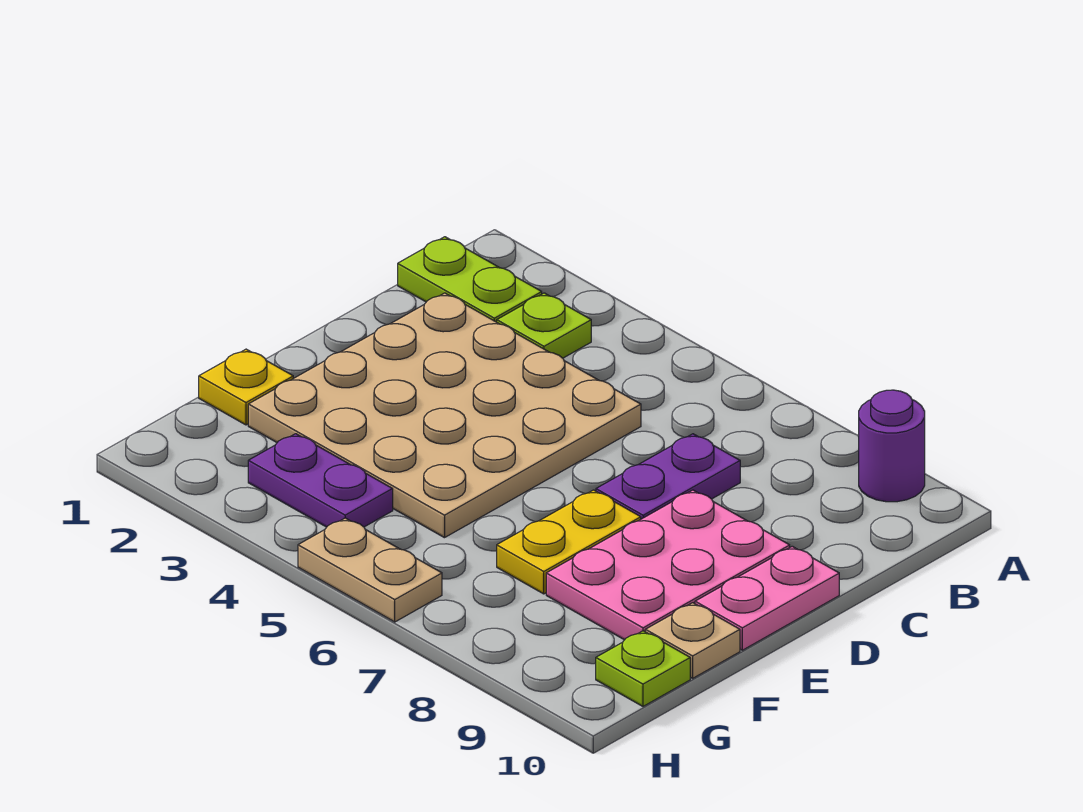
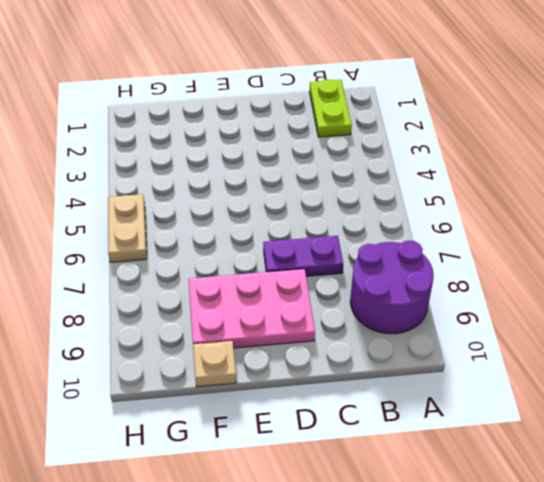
purple round brick A8:B9 level 1 -> purple round brick A9 level 1
none -> lime plate B3 level 1
none -> tan plate C2:F5 level 1
none -> pink plate D10:E10 level 1

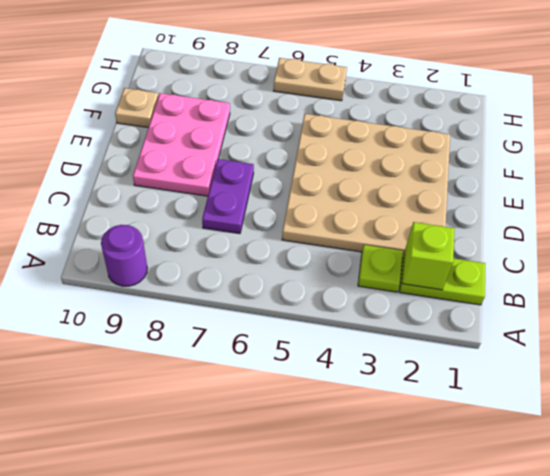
lime brick B2 level 2 -> none
none -> pink plate D10:E10 level 1
none -> yellow plate E7:F7 level 1
none -> yellow plate F1 level 1

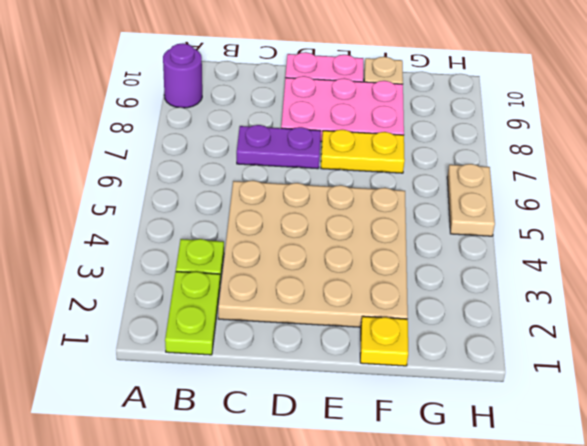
none -> purple plate G3:G4 level 1
none -> lime plate G10 level 1

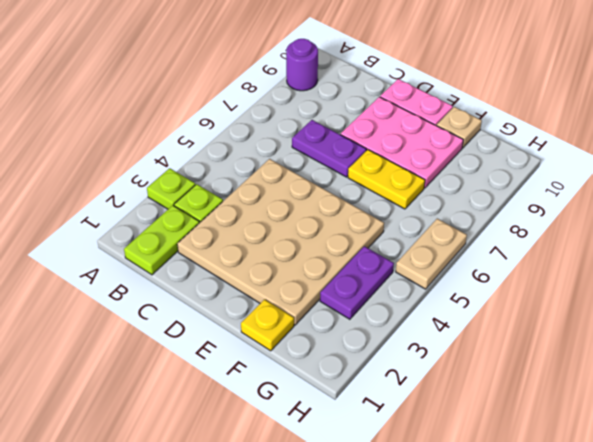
lime plate A3 level 1 -> lime plate G10 level 1

